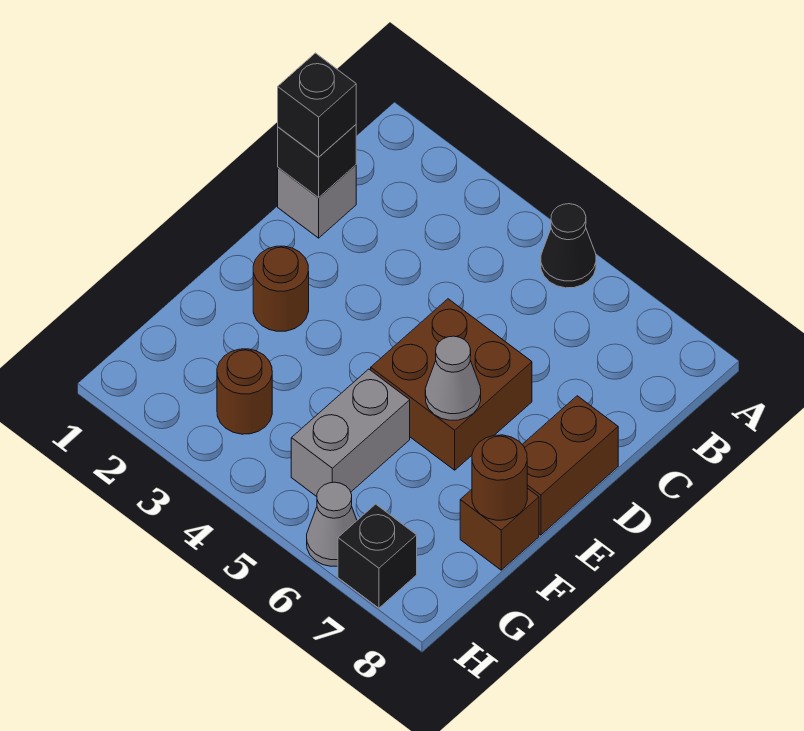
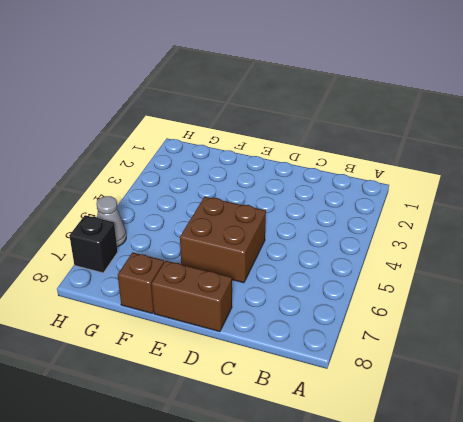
none -> black cone A5 level 1
none -> grey brick C1 level 1
none -> brown round brick E2 level 1

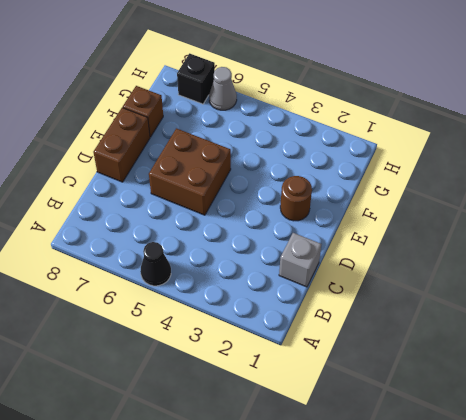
none -> grey brick F5:G5 level 1
none -> brown round brick G3 level 1
none -> black brick C1 level 2

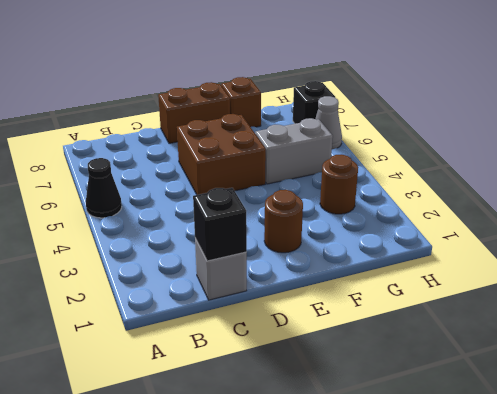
none -> grey cone E6 level 2
none -> brown round brick F8 level 2
none -> black brick C1 level 3

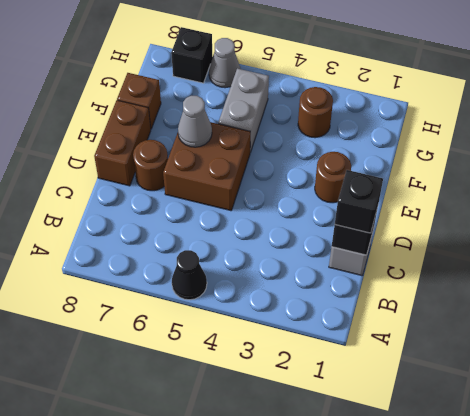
brown round brick D7 level 1 -> brown round brick F8 level 2

